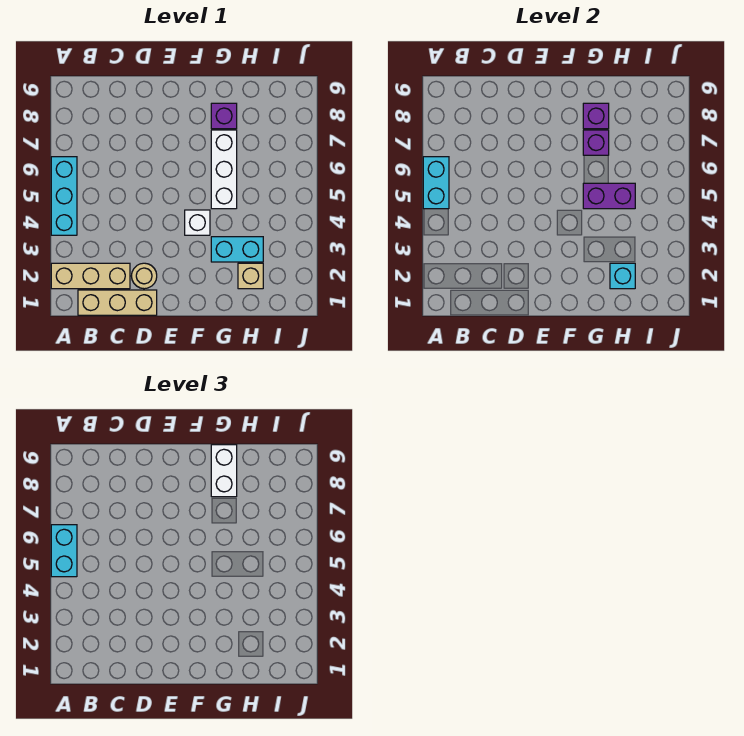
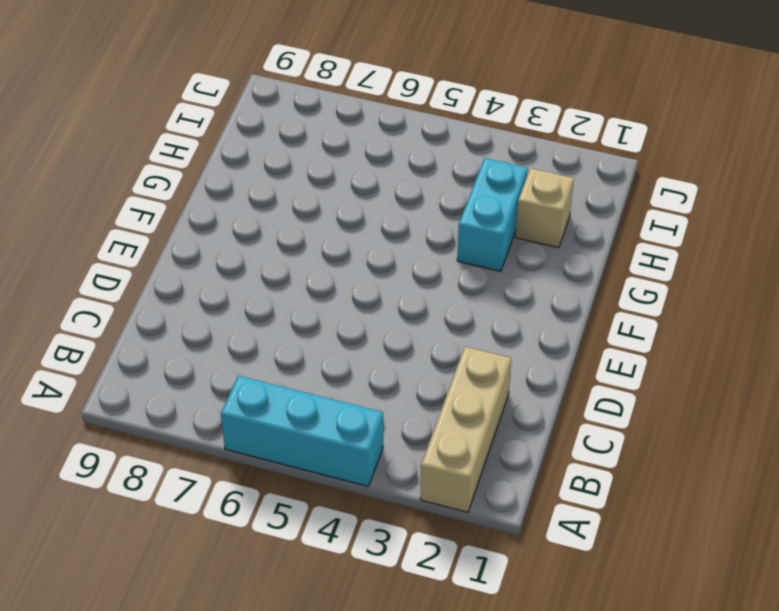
none -> tan brick B1:D1 level 1
none -> tan round brick D2 level 1
none -> white brick F4 level 1

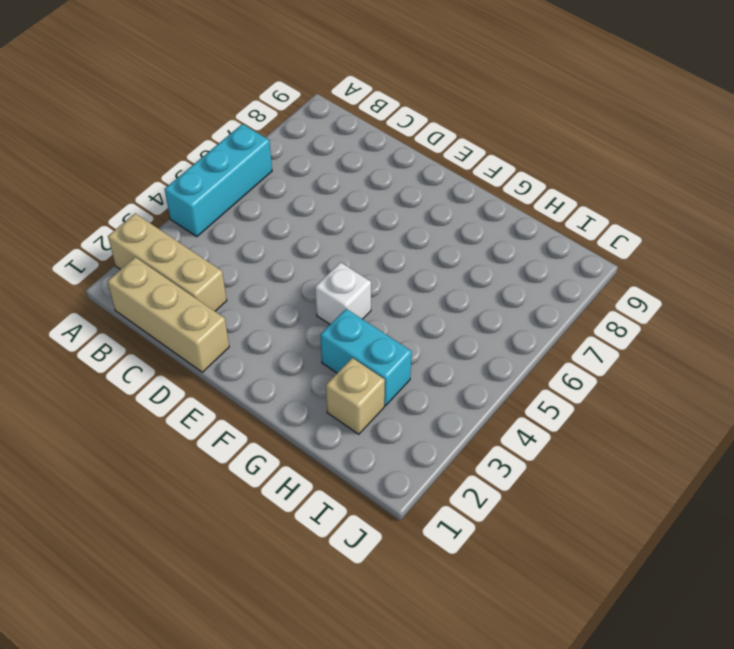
none -> tan round brick D2 level 1
none -> white brick G5:G7 level 1
none -> purple brick G8 level 1

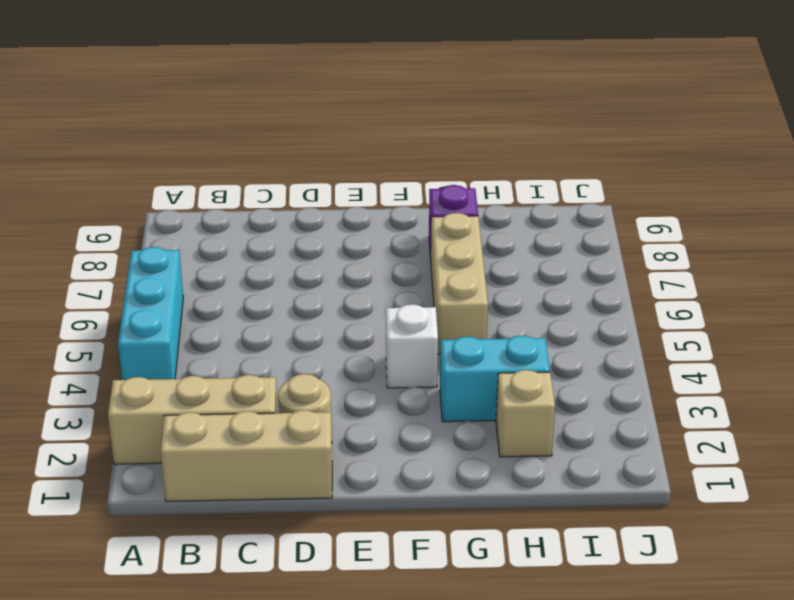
tan brick G5:G7 level 1 -> white brick G5:G7 level 1
none -> cyan brick A5:A6 level 2
none -> purple brick G5:H5 level 2
none -> purple brick G7 level 2

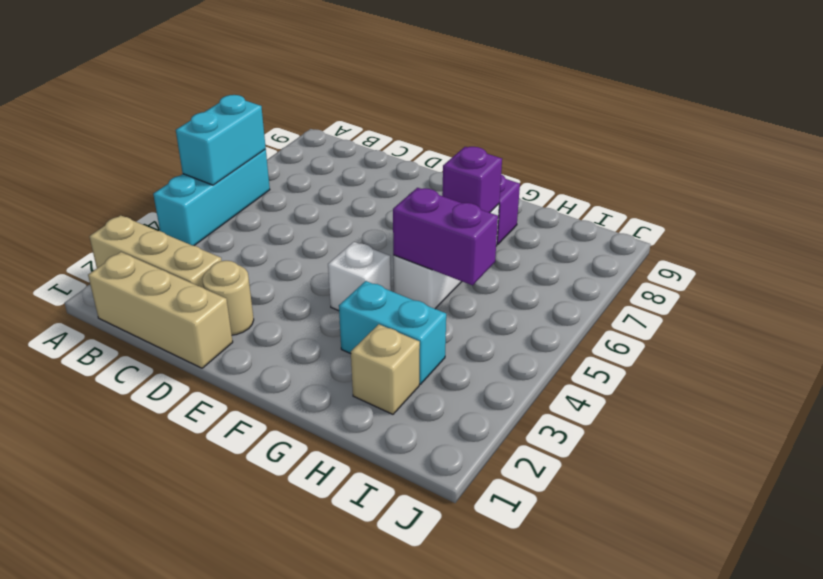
none -> purple brick G8 level 2
none -> cyan brick H2 level 2
none -> cyan brick A5:A6 level 3

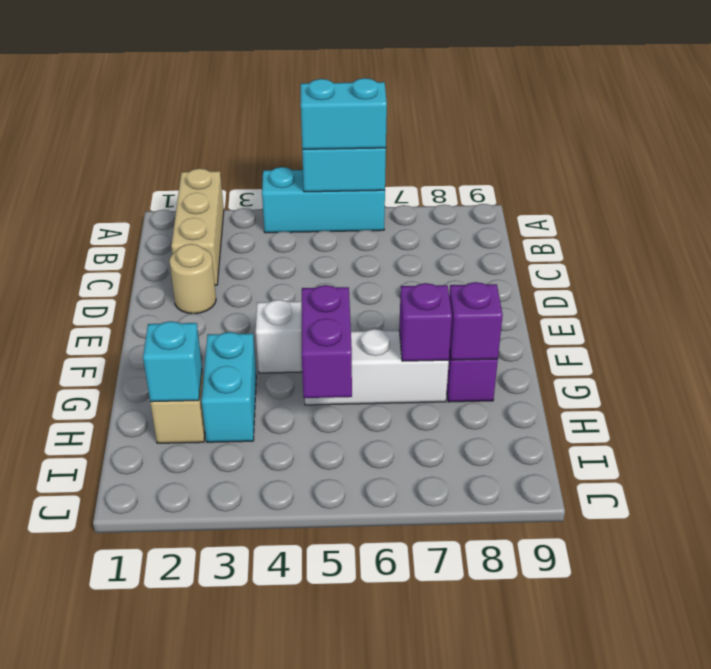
none -> tan brick B1:D1 level 1
none -> white brick G8:G9 level 3

